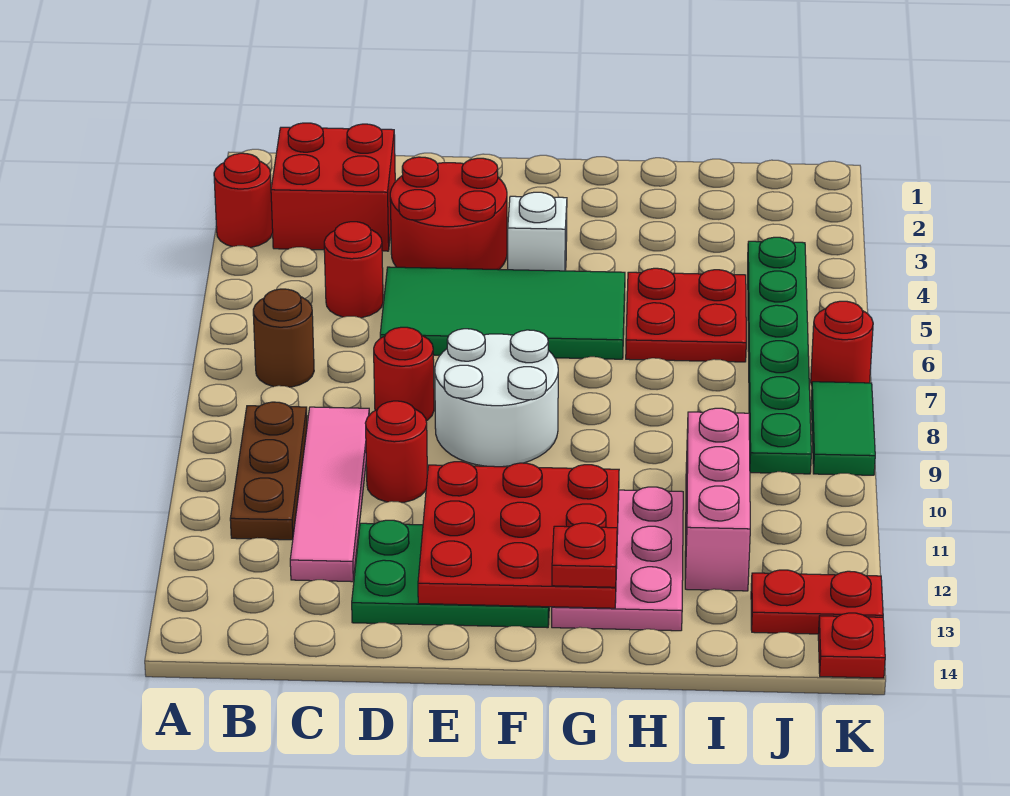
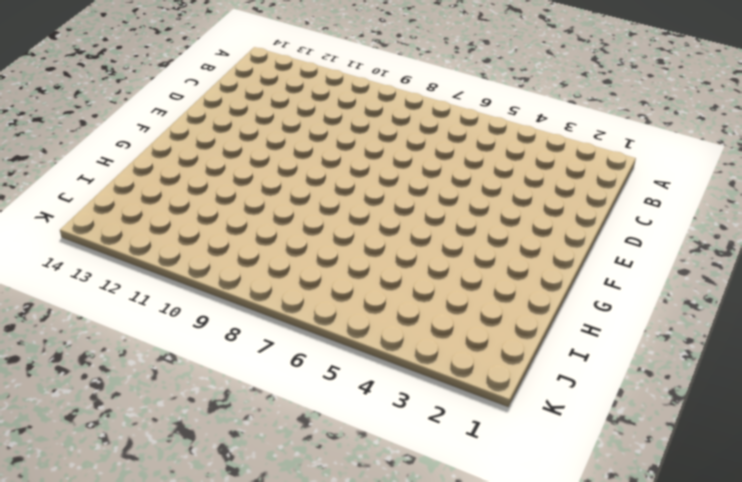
none -> red round brick A3 level 1
none -> red brick B2:C3 level 1
none -> brown round brick B7 level 1

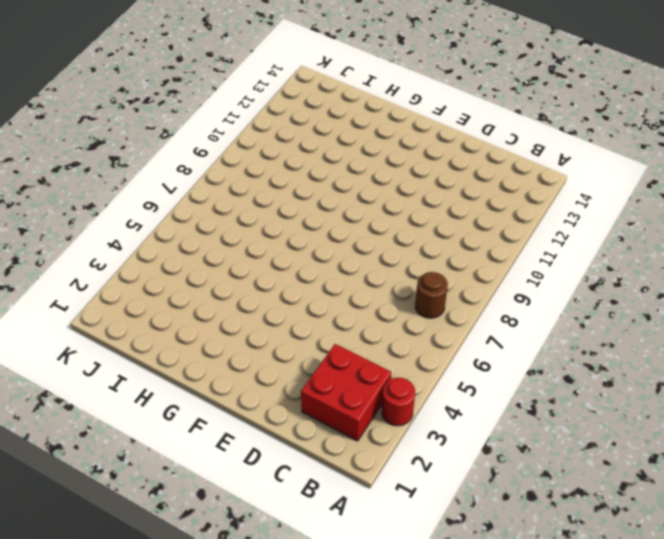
none -> brown plate B9:B11 level 1
none -> red round brick C5 level 1
none -> pink tile C9:C12 level 1

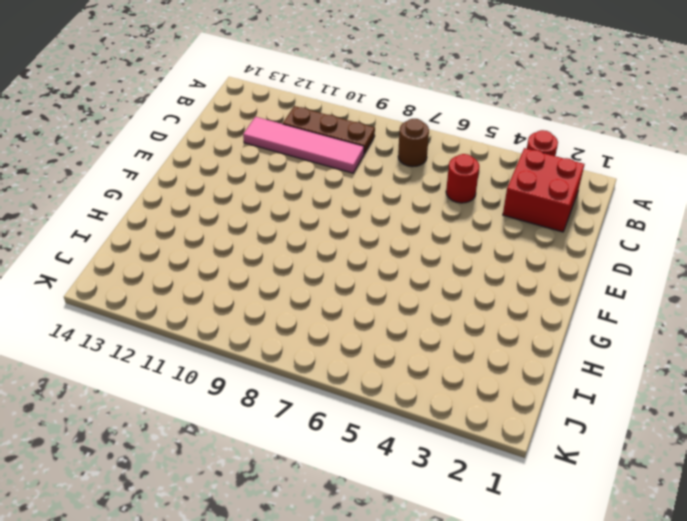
none -> red round brick D3:E4 level 1
none -> green tile D5:G6 level 1
none -> red round brick D8 level 1

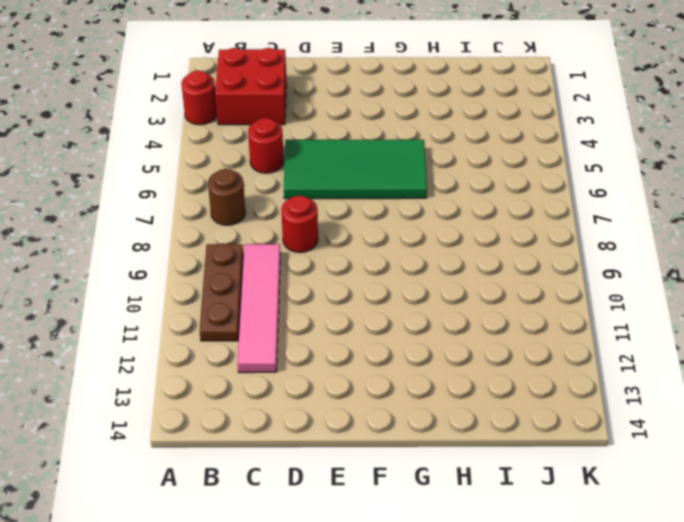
none -> red round brick D3:E4 level 1
none -> red round brick D10 level 1
none -> green plate D12:F13 level 1

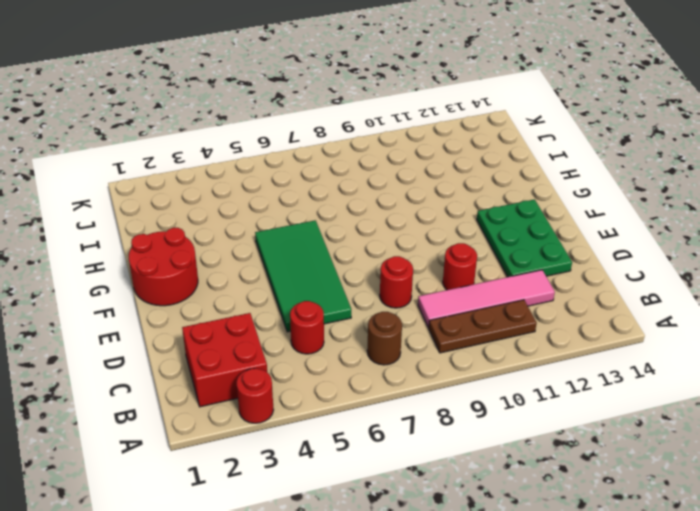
red round brick F1:G2 level 1 -> red round brick D3:E4 level 1
none -> white round brick E8:F9 level 1
none -> white brick F4 level 1
none -> pink plate G11:H13 level 1

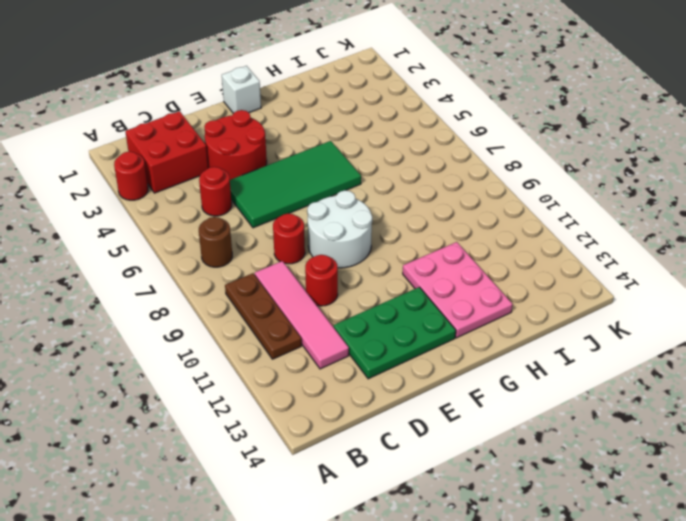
white brick F1 level 1 -> white brick F4 level 1
none -> red plate H5:I6 level 1
none -> pink brick I10:I12 level 1
none -> green plate J4:J9 level 1

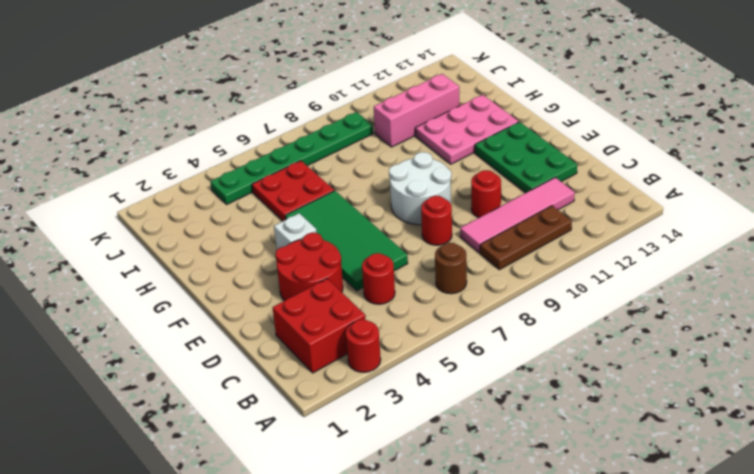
none -> red plate J13:K13 level 1
none -> red round brick K7 level 1
none -> green tile K8:K9 level 1

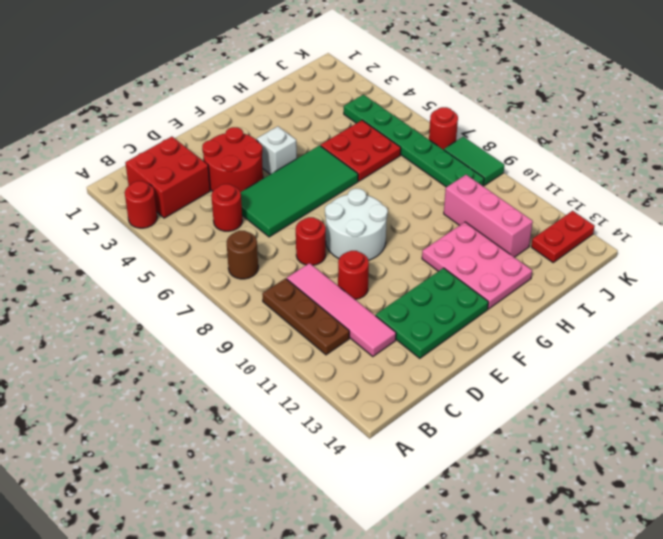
none -> red plate K14 level 1
none -> red plate E11:G13 level 2
none -> red plate G13 level 3

